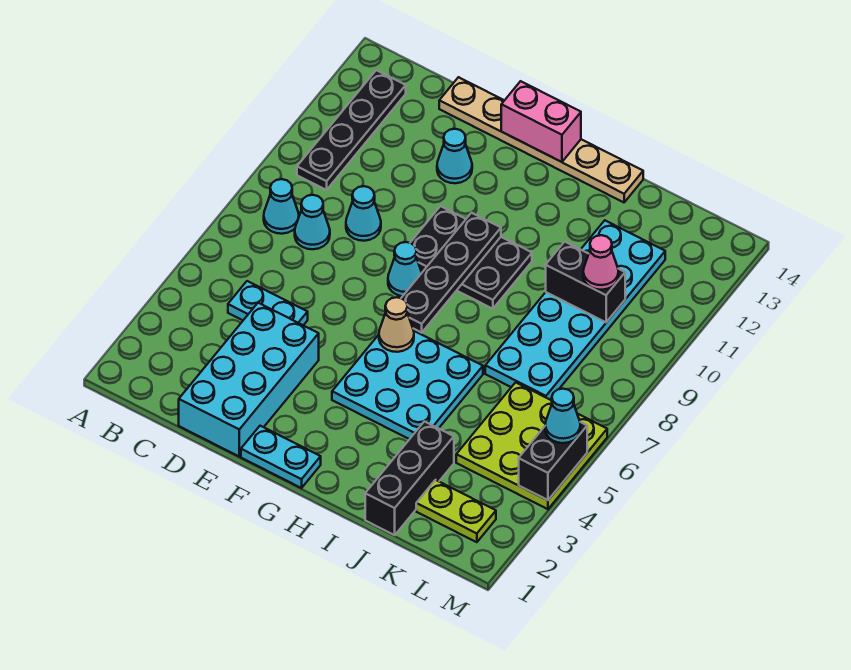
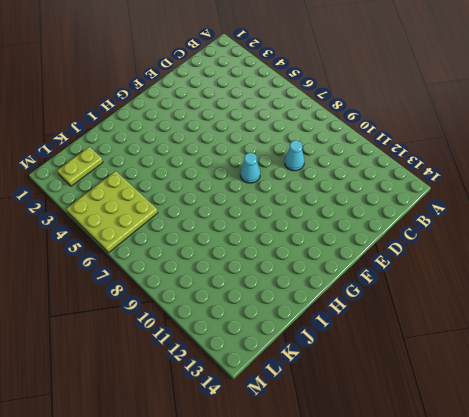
none -> cyan cone B8 level 1
none -> black plate B10:B13 level 1
none -> cyan plate C5:D5 level 1

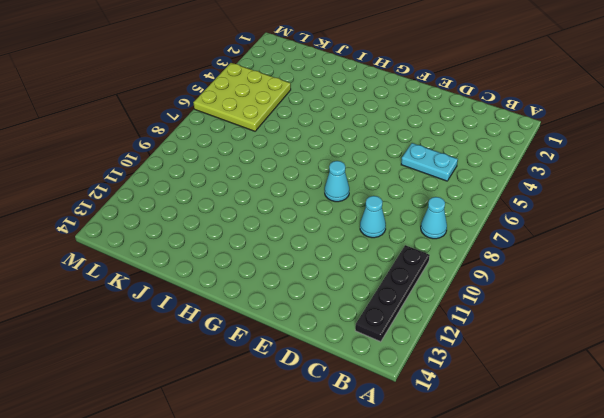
none -> cyan cone C8 level 1
none -> cyan brick D1:E4 level 1
none -> tan plate D14:I14 level 1

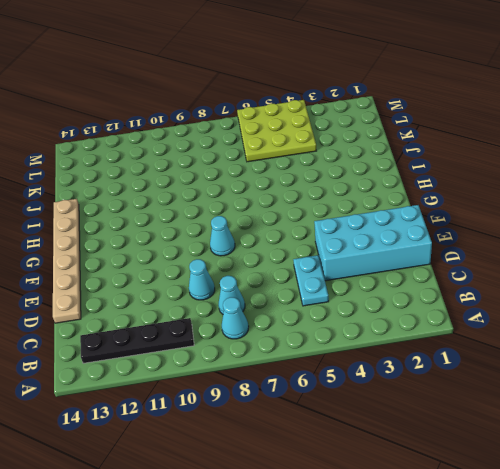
none -> cyan cone E12 level 1
none -> cyan plate F1:G1 level 1
none -> black plate F9:H10 level 1

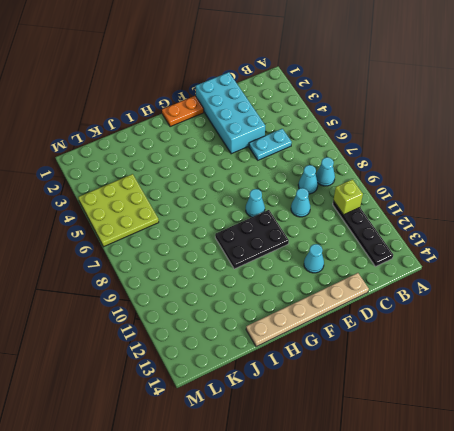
lime brick B10 level 2 -> none
orange plate F1:G1 level 1 -> cyan plate F1:G1 level 1
none -> cyan plate G4:I6 level 1
none -> black brick J1:J3 level 1
none -> cyan plate J7:K12 level 1

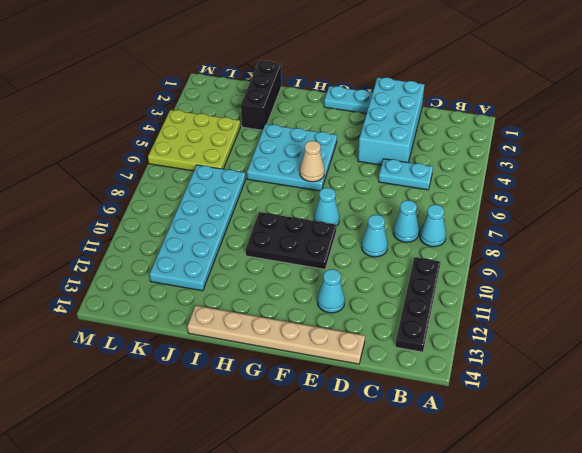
none -> lime plate K2:L2 level 1
none -> pink brick F14:G14 level 2
none -> black plate G7:G10 level 2

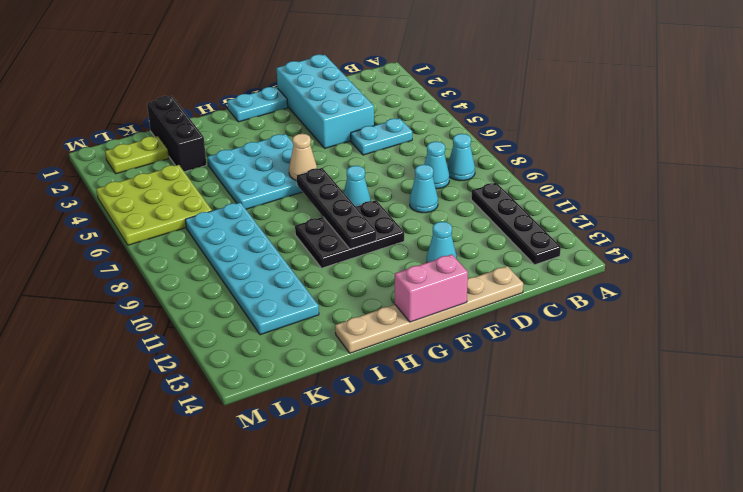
none -> black brick J10:K10 level 2
none -> black brick M4:M5 level 2
none -> pink cone K10 level 3

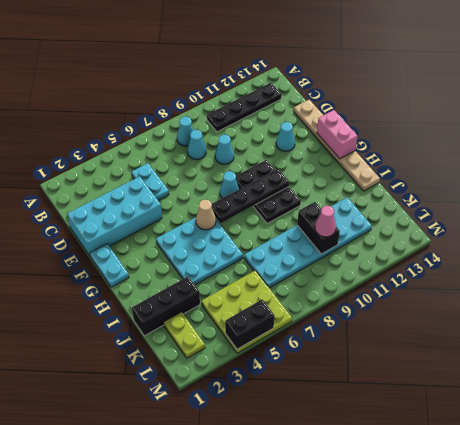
none -> cyan cone M5 level 3

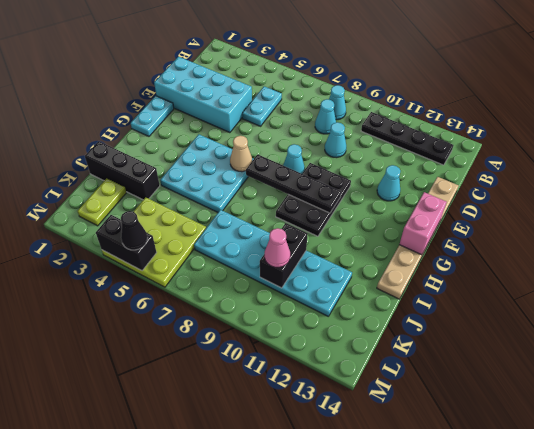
black cone M5 level 3 -> cyan cone M5 level 3

